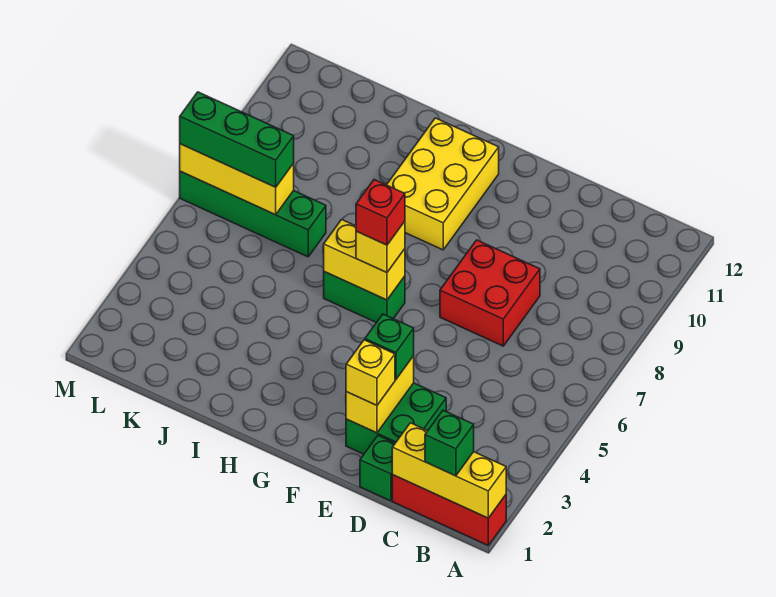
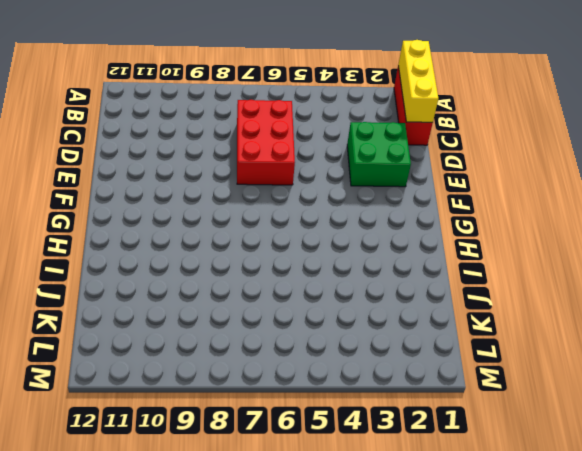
red brick C6:E7 level 1 -> red brick D7:E8 level 1
none -> green brick D1 level 1
none -> green brick G6:H6 level 1
none -> yellow brick G9:H11 level 1

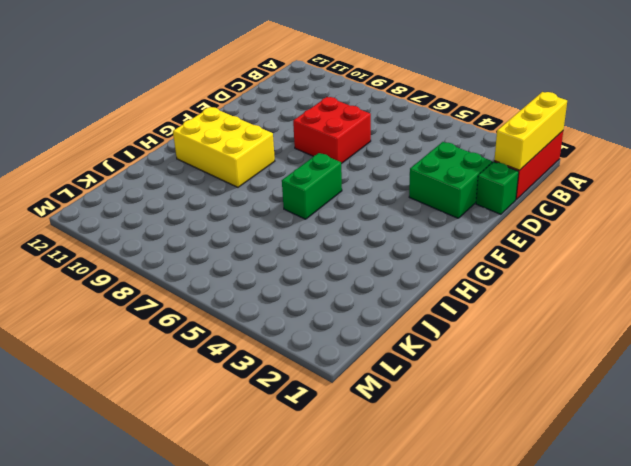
none -> green brick J7:M7 level 1
none -> yellow brick E2:E3 level 2
none -> yellow brick G6:H6 level 2

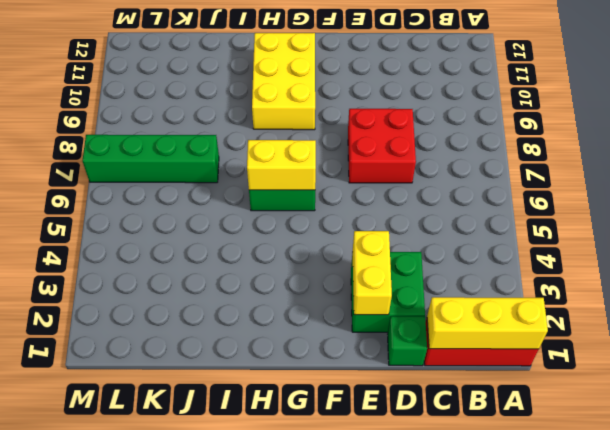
none -> yellow brick K7:M7 level 2
none -> green brick B1 level 3
none -> yellow brick E2 level 3

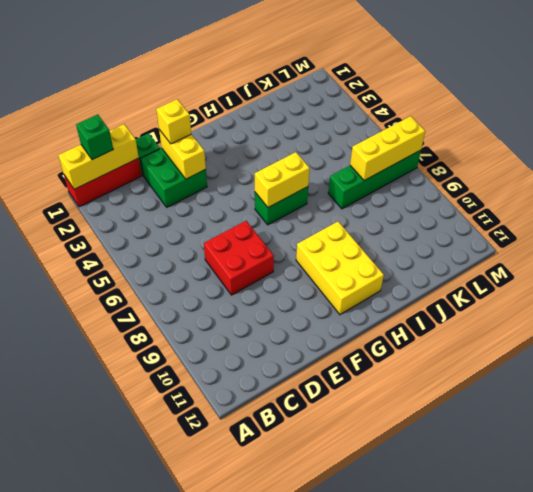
none -> green brick E3 level 3
none -> yellow brick G6 level 3
none -> green brick K7:M7 level 3

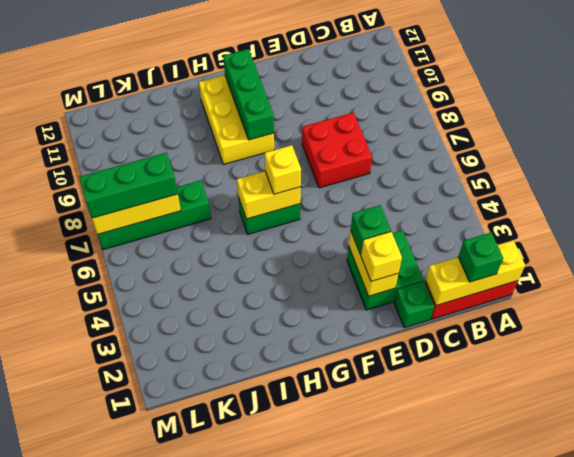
green brick G9:G11 level 2 -> none
none -> red brick G6 level 4

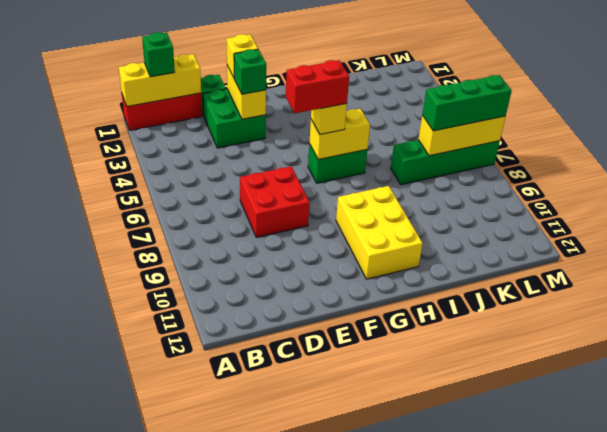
red brick F6:G6 level 4 -> red brick G6 level 4

